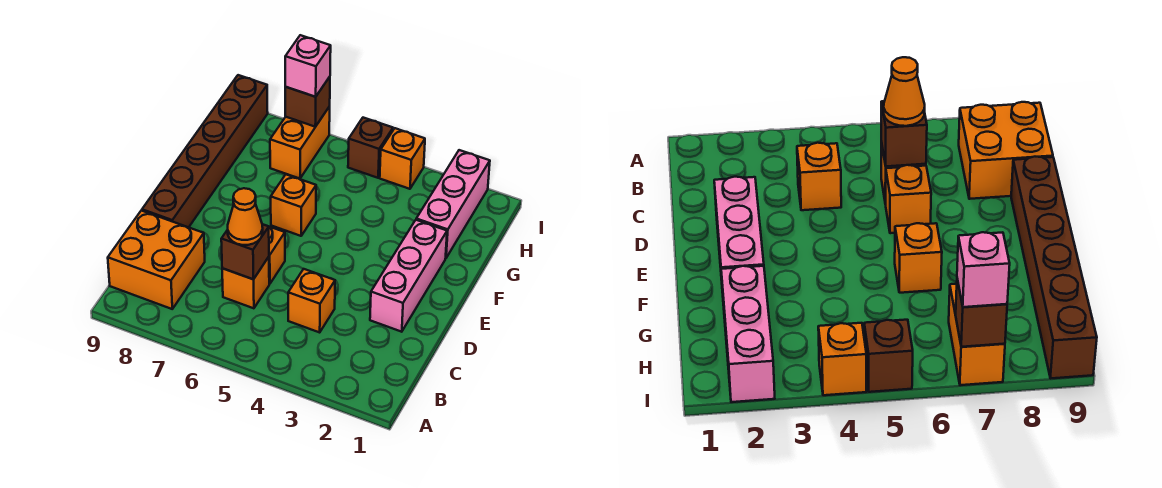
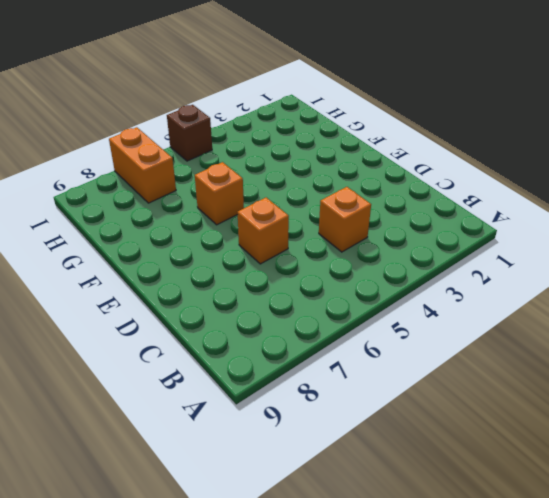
none -> orange brick B8:C9 level 1
none -> orange brick C6 level 1
none -> pink brick D2:F2 level 1

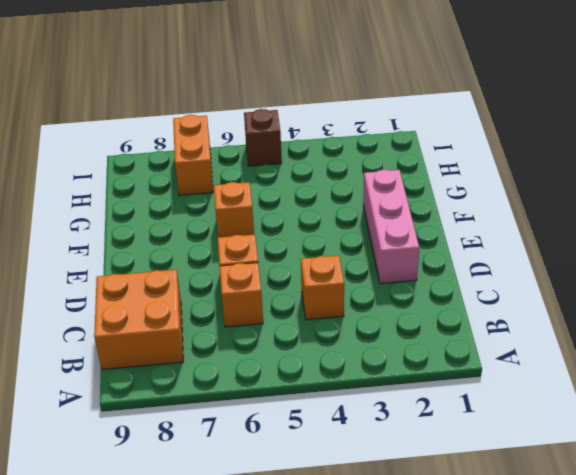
none -> brown brick D9:I9 level 1
none -> pink brick G2:I2 level 1
none -> orange brick I4 level 1

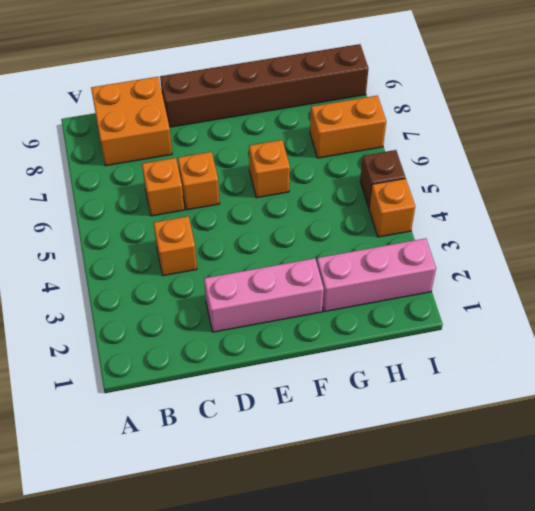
none -> brown brick C6 level 2
none -> brown brick I7 level 2
none -> orange cone C6 level 3

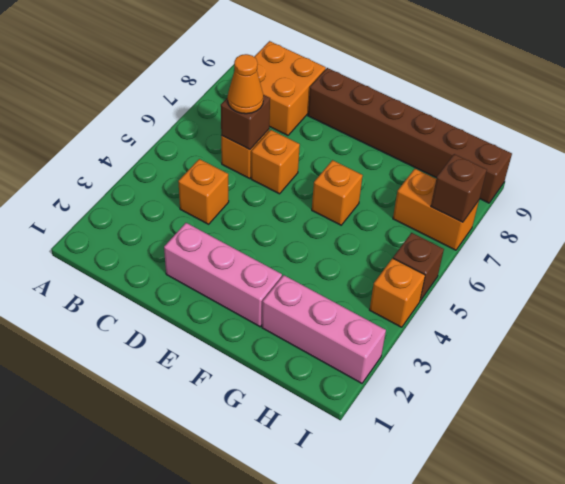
none -> pink brick I7 level 3

